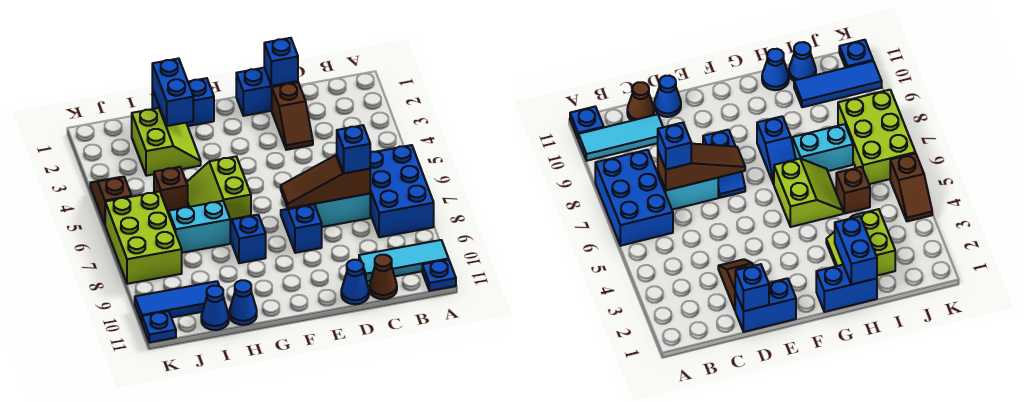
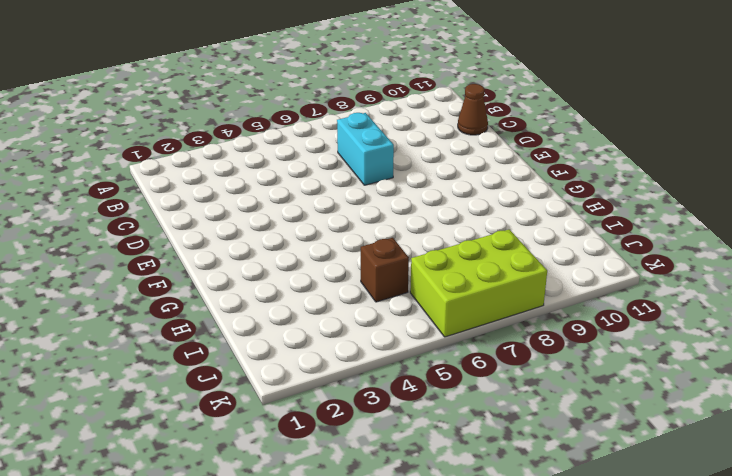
none -> blue brick A6:B8 level 1
none -> cyan tile A10:C10 level 1
none -> blue plate A11 level 1

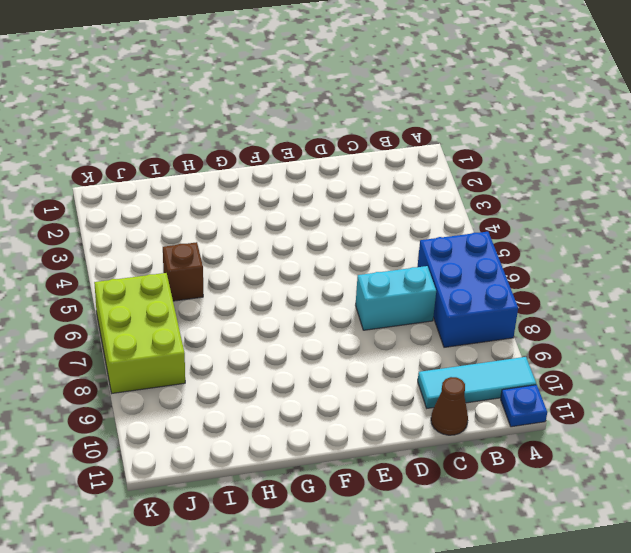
none -> blue brick D1:E1 level 1
none -> brown slope D2:D3 level 1 top 2
none -> blue cone D11 level 1

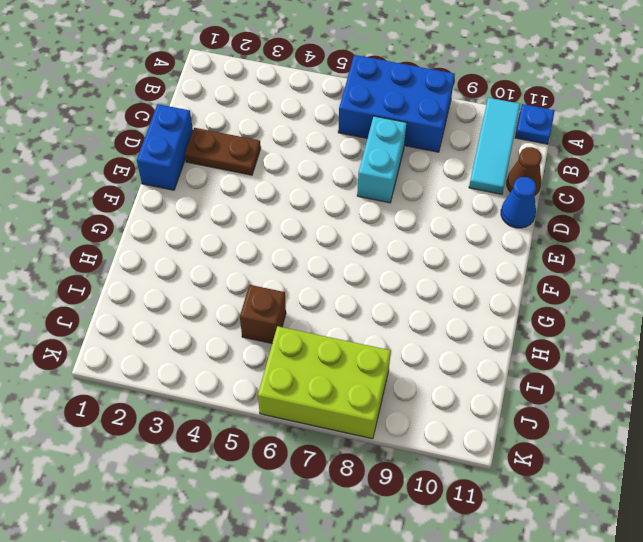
brown plate D2:D3 level 1 -> brown slope D2:D3 level 1 top 2
none -> blue slope E7:E8 level 1 top 8
none -> blue brick G1:H1 level 1
none -> lime slope G5:H6 level 1 top G

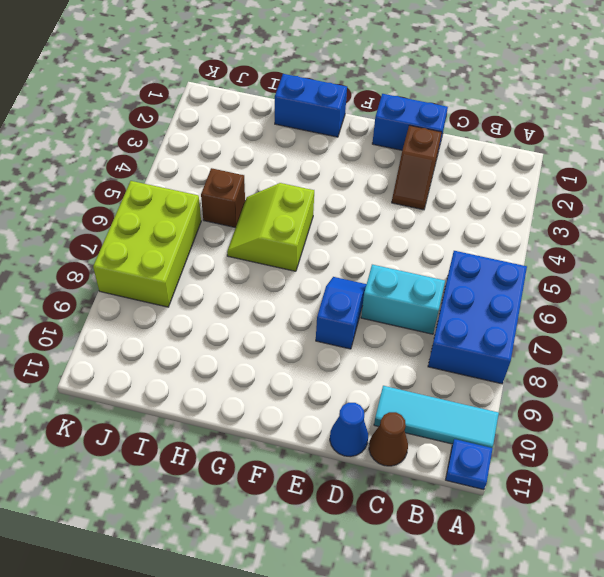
none -> blue slope G7:G8 level 1 top 8
none -> lime slope H2:I3 level 1 top I
none -> cyan brick H7:I7 level 1

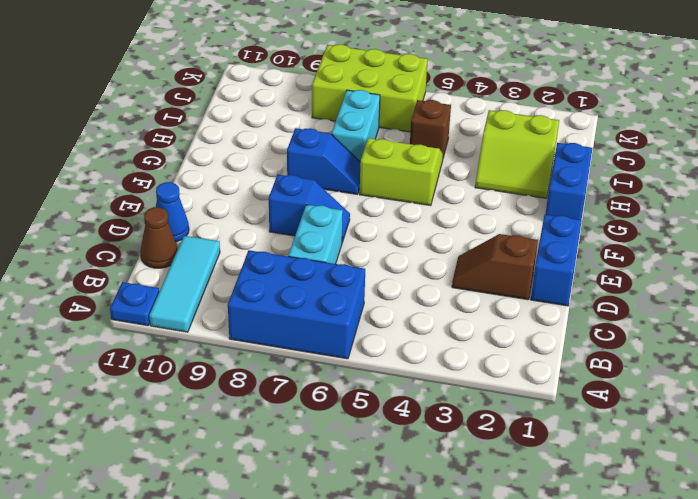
none -> blue cone H11 level 1
none -> blue tile I10:K10 level 1
none -> blue cone I11 level 1

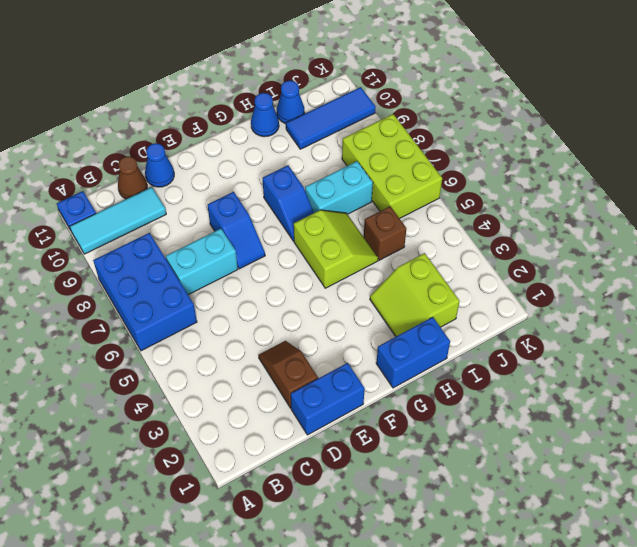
none -> brown slope K4:K5 level 1 top 5
none -> blue plate K11 level 1
none -> brown slope C7:E7 level 2 top C

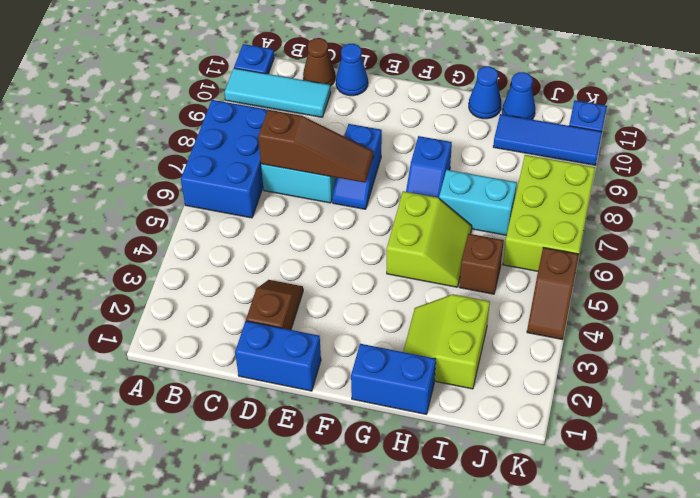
none -> blue brick D1 level 2
none -> blue brick H1:H2 level 2
none -> blue brick C7 level 3

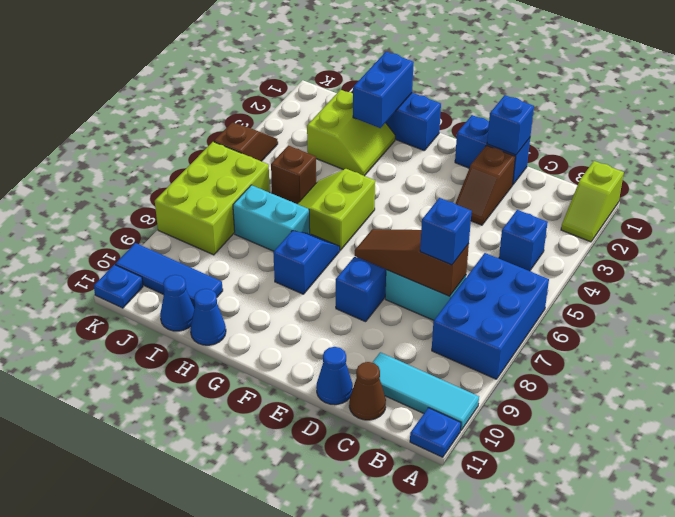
lime slope A1:A2 level 1 top 1 -> none
blue brick B4 level 1 -> none

